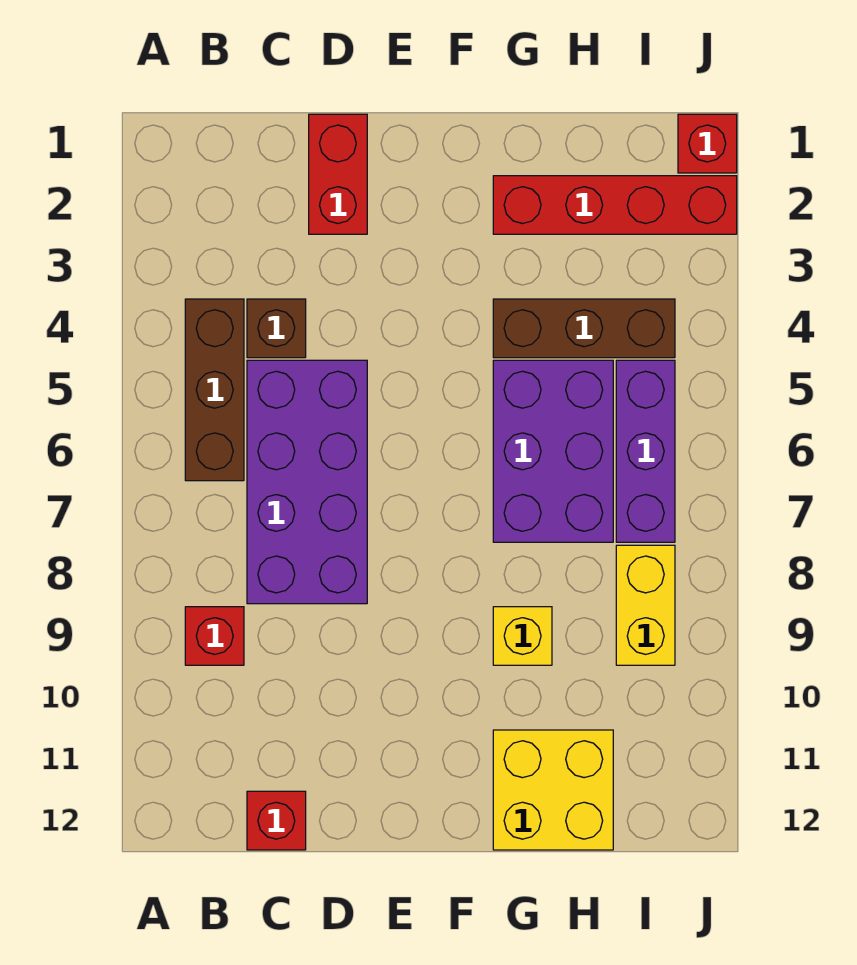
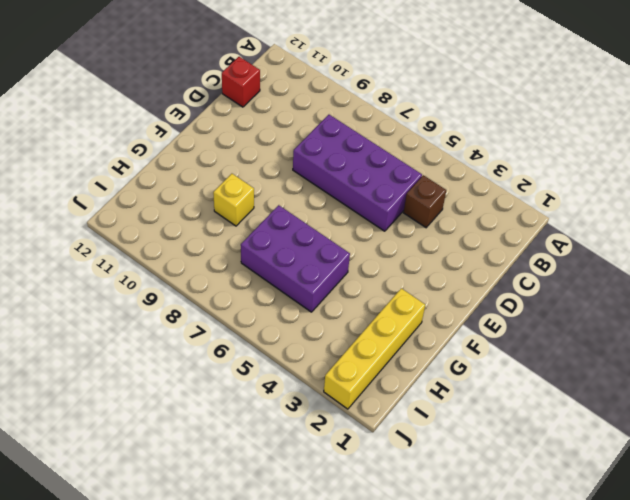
yellow brick G2:J2 level 1 -> red brick G2:J2 level 1
none -> brown brick B4:B6 level 1
none -> red brick B9 level 1
none -> red brick D1:D2 level 1

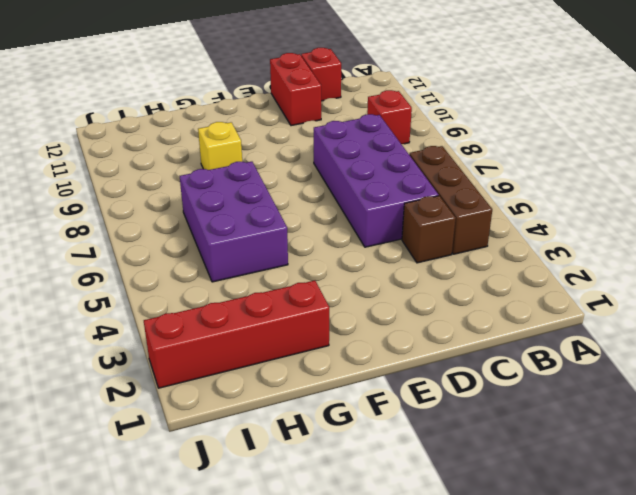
red brick D11:D12 level 1 -> red brick D1:D2 level 1
none -> brown brick G4:I4 level 1
none -> yellow brick G11:H12 level 1
none -> purple brick I5:I7 level 1

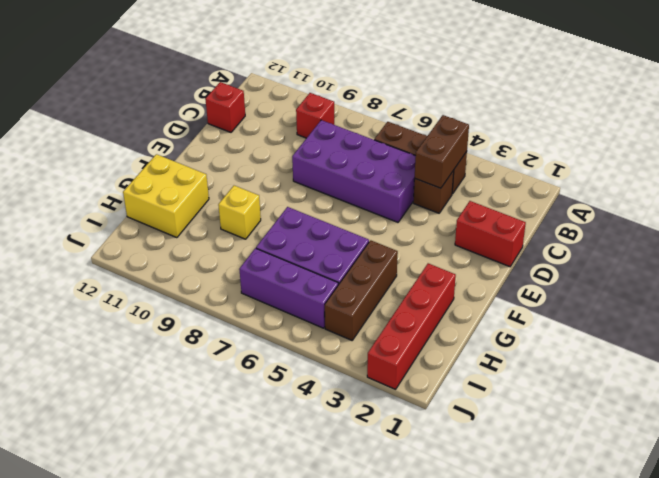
brown brick B4:C4 level 2 -> none
none -> yellow brick I8:I9 level 1
none -> red brick J1 level 1

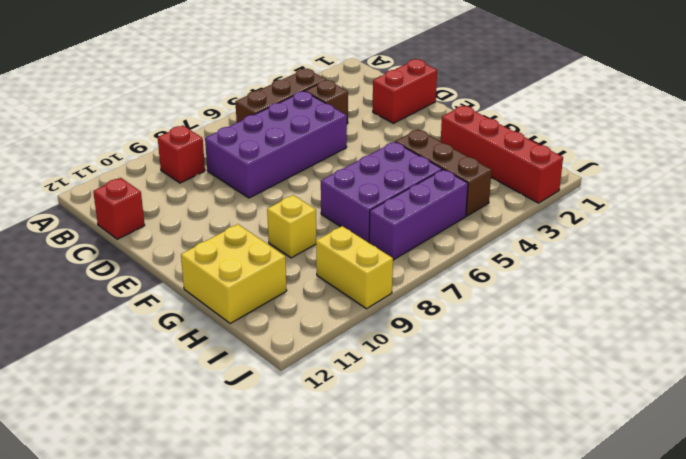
yellow brick I9:J9 level 1 -> yellow brick I8:I9 level 1
none -> red brick J1 level 1

